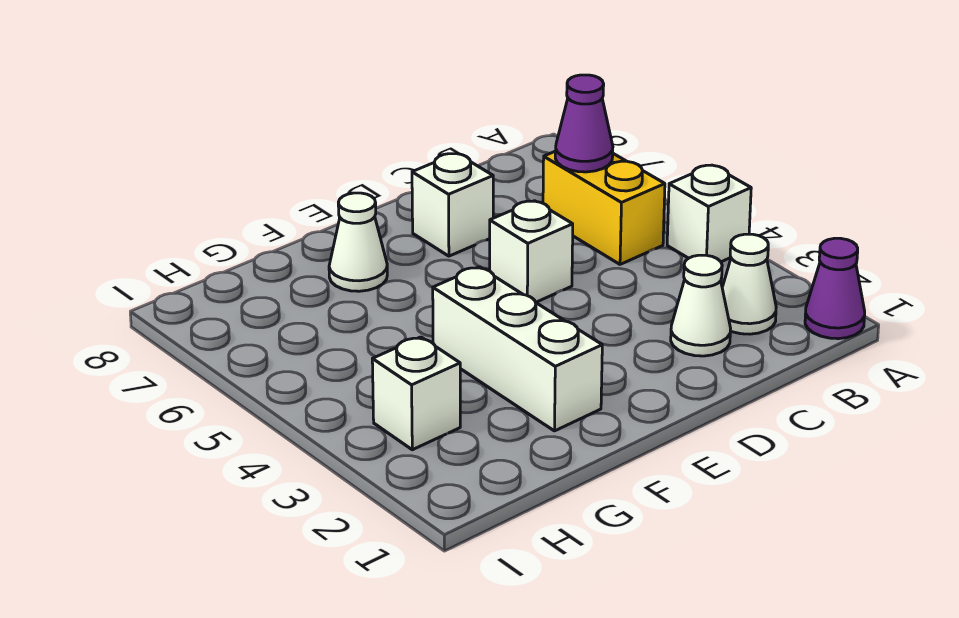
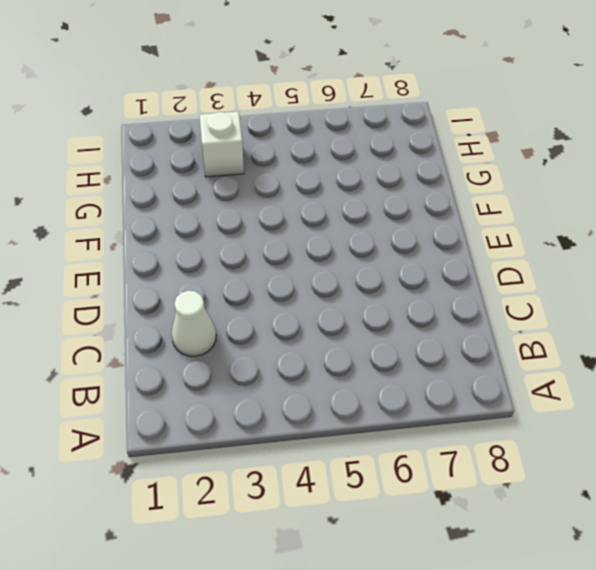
none -> purple cone A1 level 1
none -> white brick A4 level 1

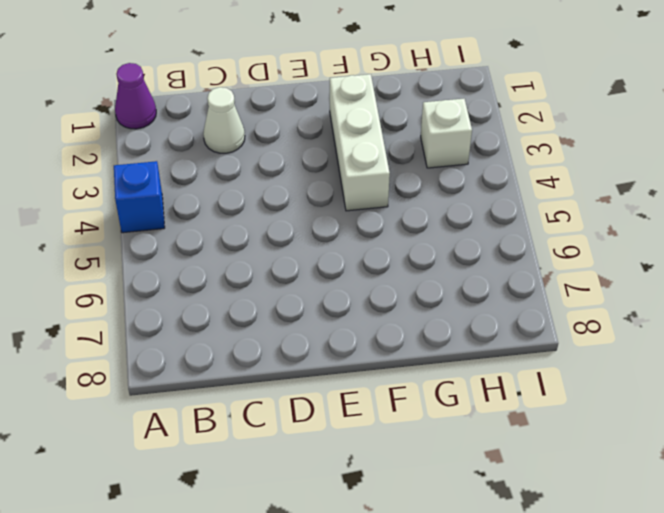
blue brick A4 level 1 -> white brick A4 level 1
none -> white cone B2 level 1
none -> yellow brick B5:B6 level 1

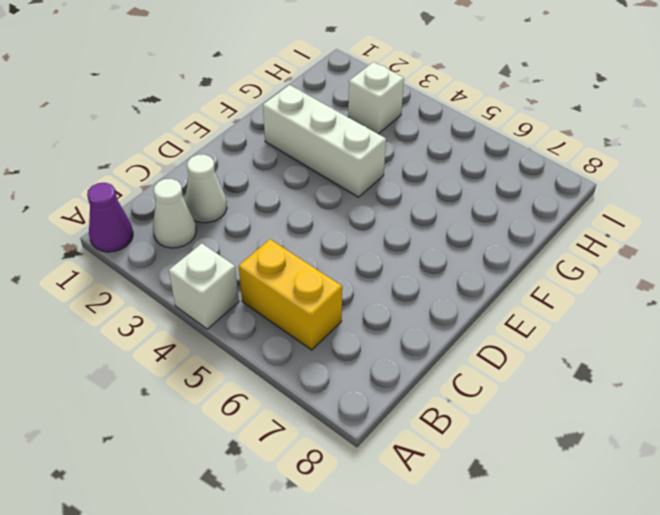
none -> white brick D5 level 1
none -> white brick D7 level 1

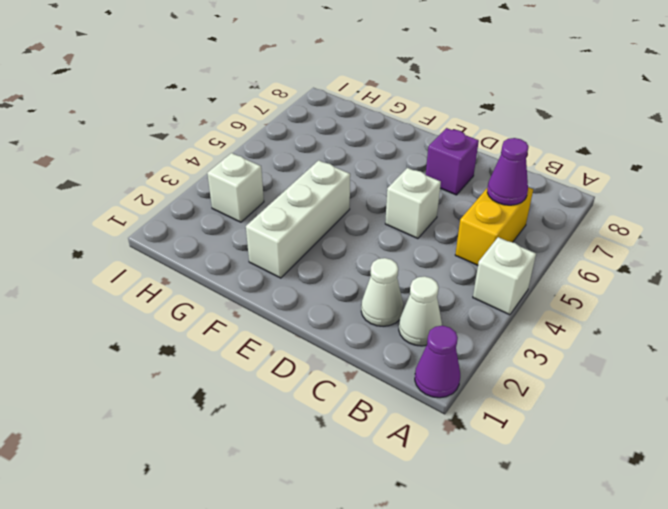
purple brick D7 level 1 -> white brick D7 level 1
none -> white cone F7 level 1

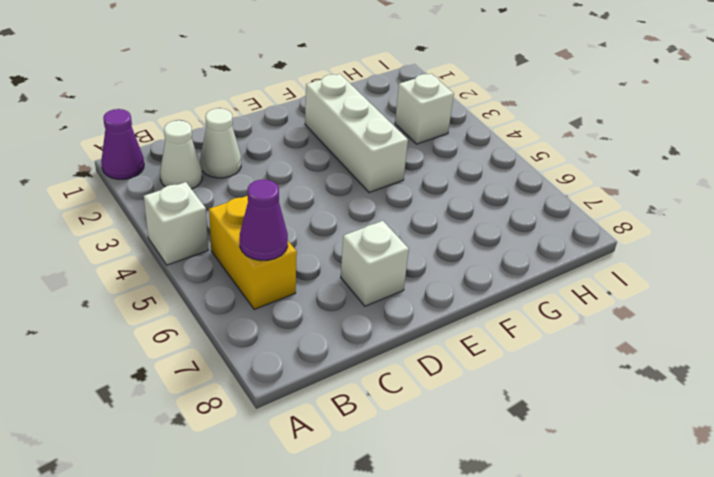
none -> white brick D5 level 1
none -> white cone F7 level 1

